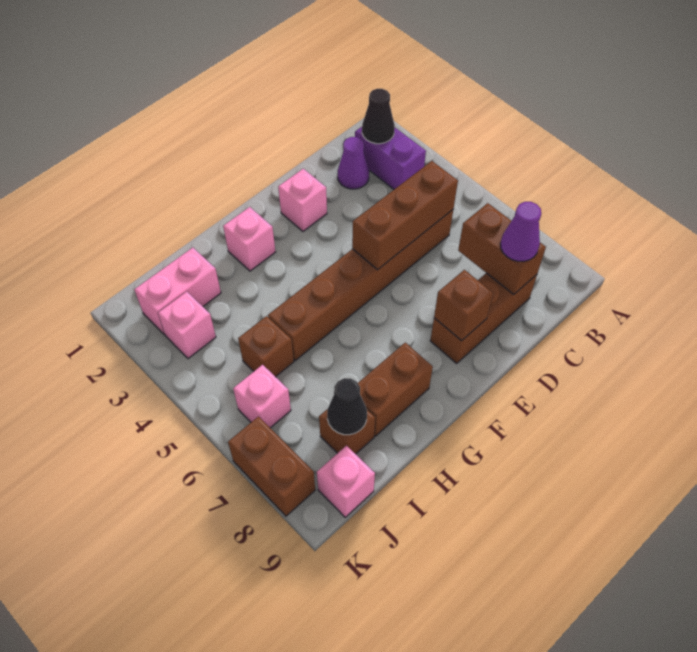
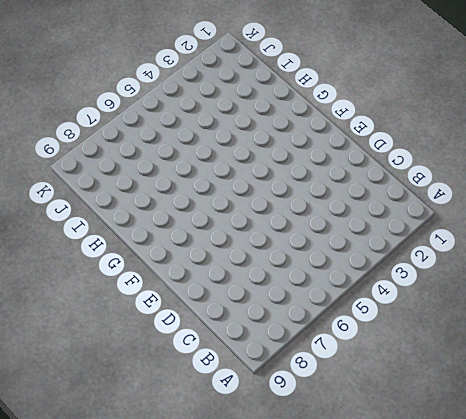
none -> purple brick B2:B3 level 1
none -> purple cone C2 level 1
none -> brown brick C5:H5 level 1

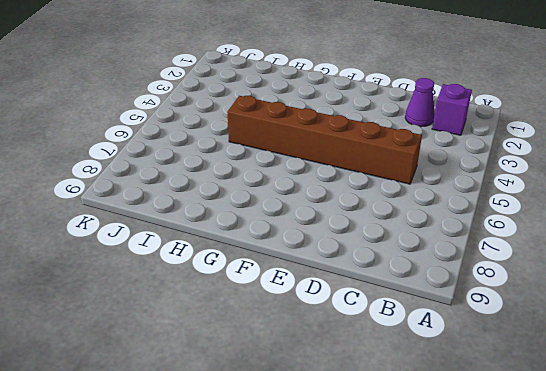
purple brick B2 level 1 -> purple brick B2:B3 level 1
none -> brown brick C8:E8 level 1
none -> pink brick E2 level 1
none -> pink brick G2 level 1

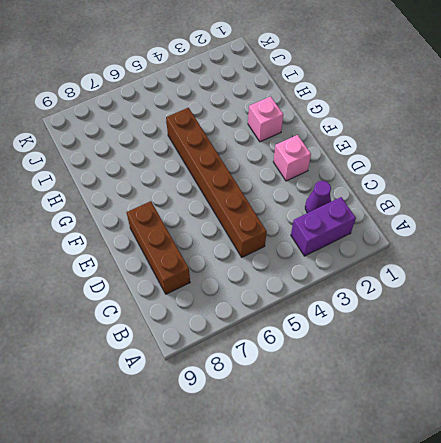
none -> brown brick G8:H8 level 1
none -> pink brick I2:J2 level 1
none -> brown brick I5 level 1

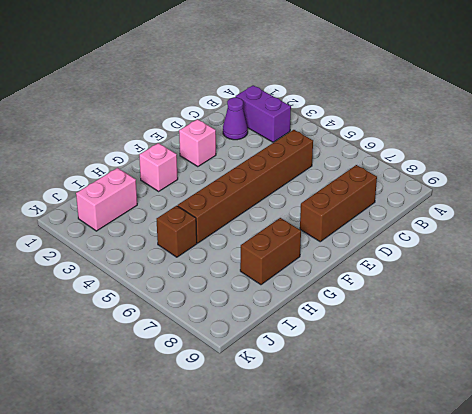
none -> brown brick I8 level 1
none -> pink brick J3 level 1
none -> pink brick J6 level 1

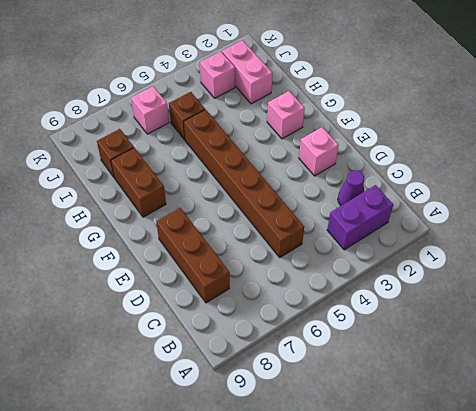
none -> pink brick J9 level 1
none -> brown brick K7:K8 level 1
none -> black cone B2 level 2

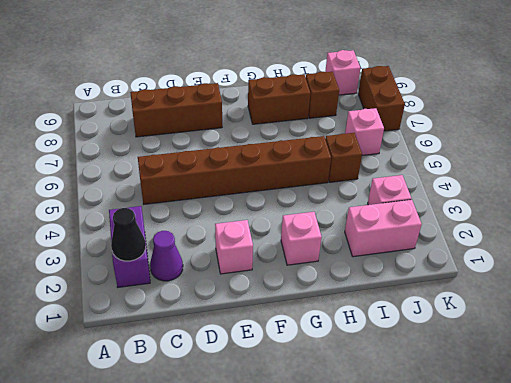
none -> brown brick C5:E5 level 2
none -> brown brick C7:C8 level 2
none -> brown brick E8 level 2

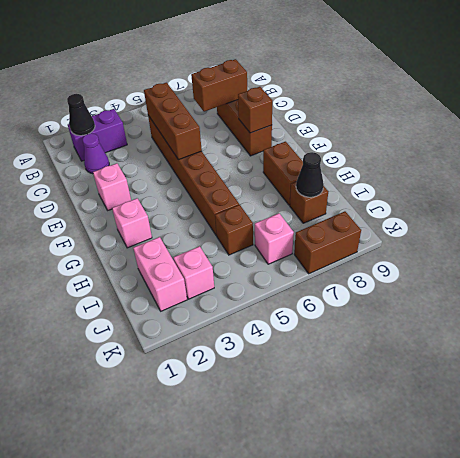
none -> pink brick J9 level 1
none -> purple cone C8 level 3

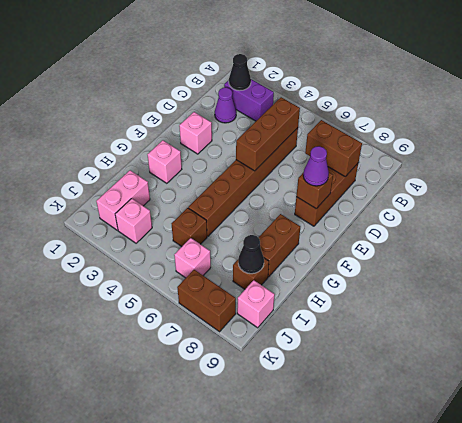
purple cone E8 level 3 -> purple cone C8 level 3

